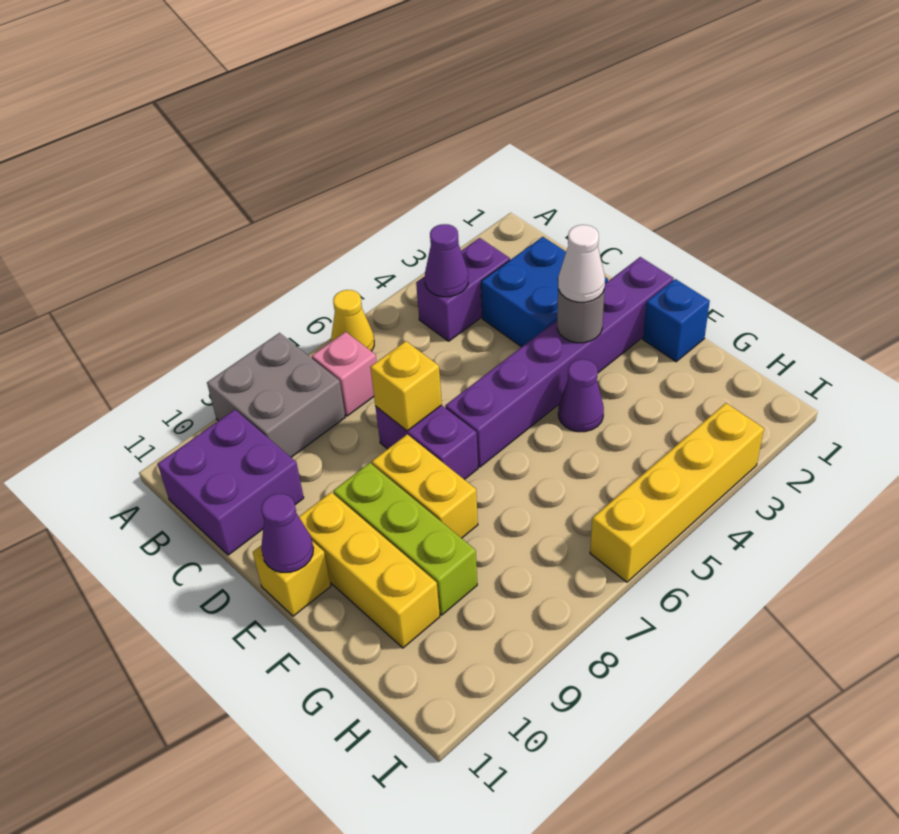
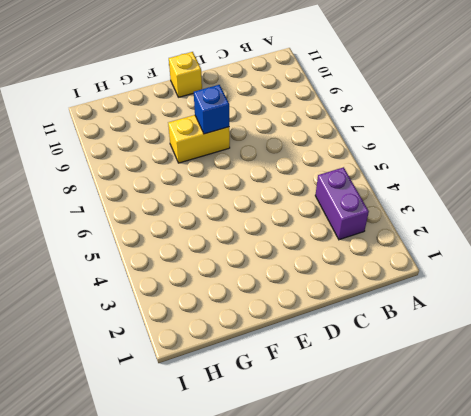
blue brick E8 level 2 -> blue brick F1 level 1
none -> yellow cone A6 level 1
none -> grey brick A8:B9 level 1
none -> pink brick B7 level 1

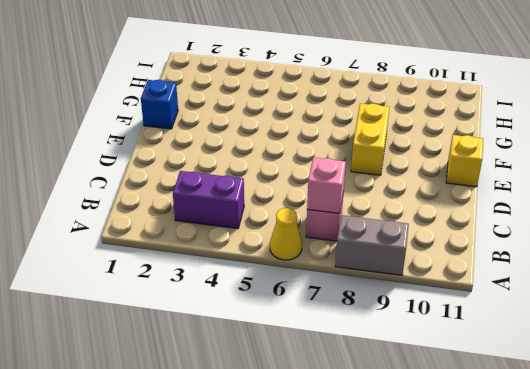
grey brick A8:A9 level 1 -> grey brick A8:B9 level 1
pink brick B7 level 2 -> none
none -> purple brick B10:C11 level 1
none -> blue brick C2:D3 level 1
none -> purple brick D7:E7 level 1

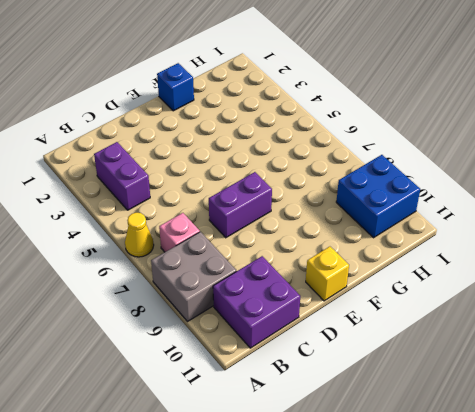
blue brick H9:I10 level 1 -> blue brick C2:D3 level 1
none -> purple brick E1:E6 level 1
none -> yellow brick E8:F8 level 1
none -> lime brick E9:G9 level 1

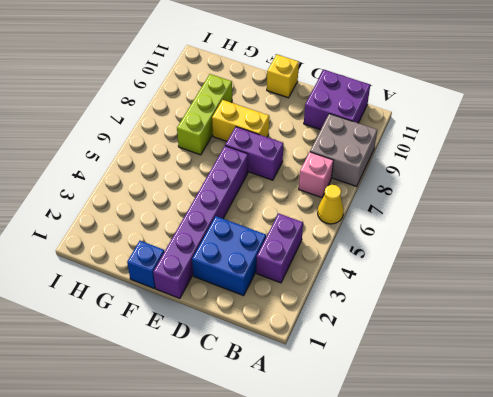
lime brick G7:G9 level 1 -> lime brick E9:G9 level 1
none -> yellow brick E10:G10 level 1
none -> purple cone F4 level 1
none -> yellow brick I3:I6 level 1

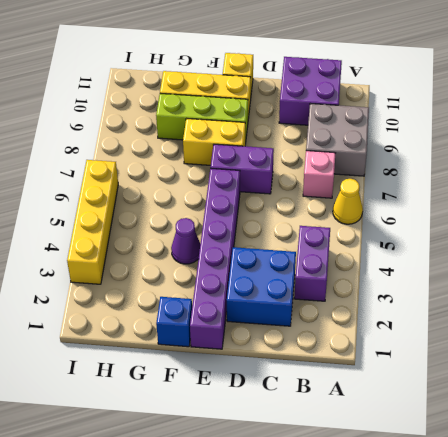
none -> purple cone B4 level 2
none -> yellow brick D7 level 2
none -> grey round brick E3 level 2

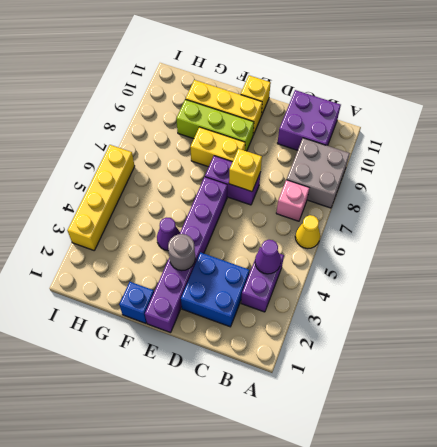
none -> purple cone E11 level 2
none -> white cone E3 level 3

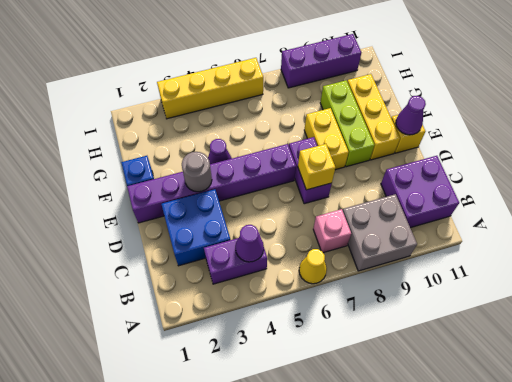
purple brick I8:I10 level 1 -> none
none -> white cone E3 level 3

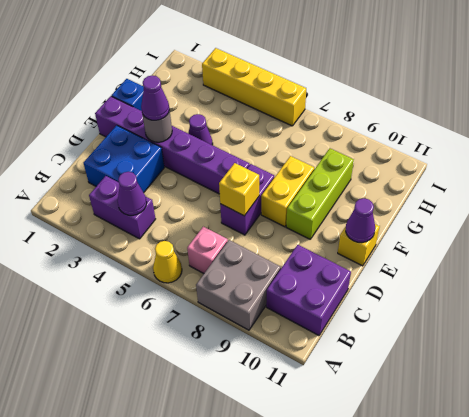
purple cone E3 level 3 -> white cone E3 level 3
none -> yellow brick E10:G10 level 1

